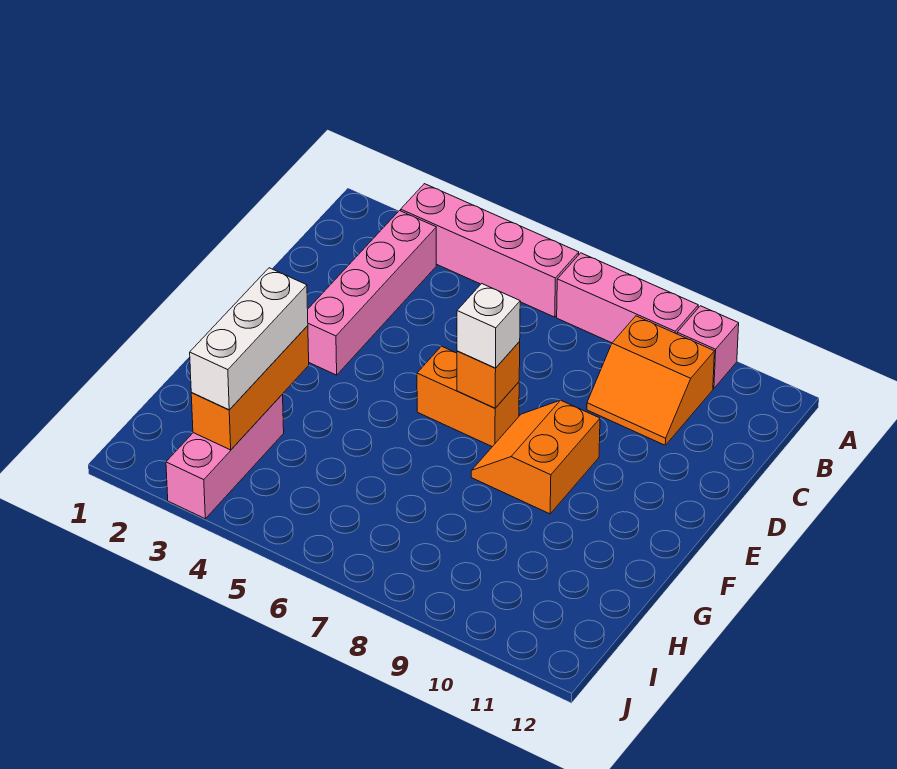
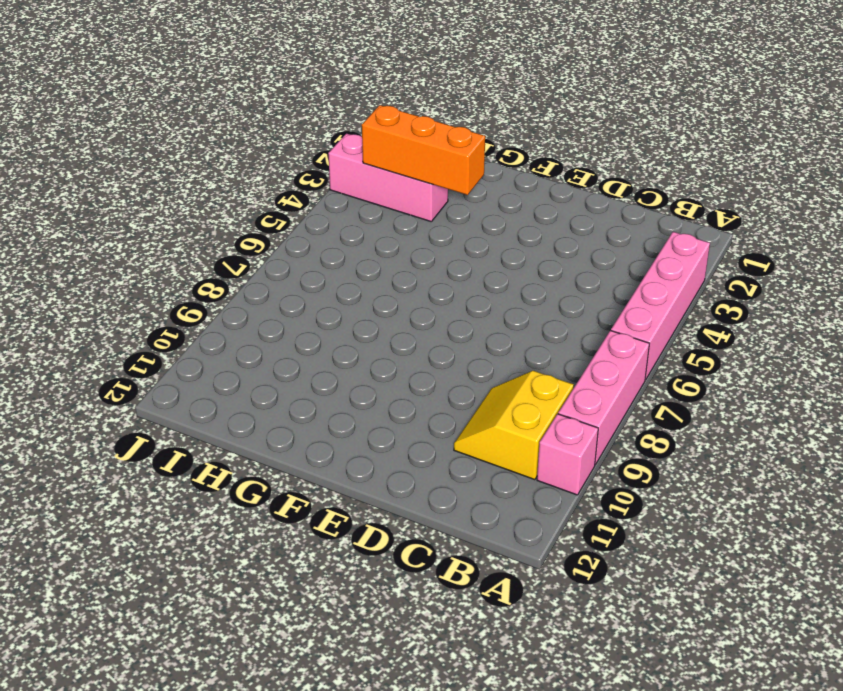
yellow slope B9:C10 level 1 top B -> orange slope B9:C10 level 1 top B
none -> pink brick B3:E3 level 1
none -> orange brick E6:E7 level 1
none -> orange slope E8:F9 level 1 top 9

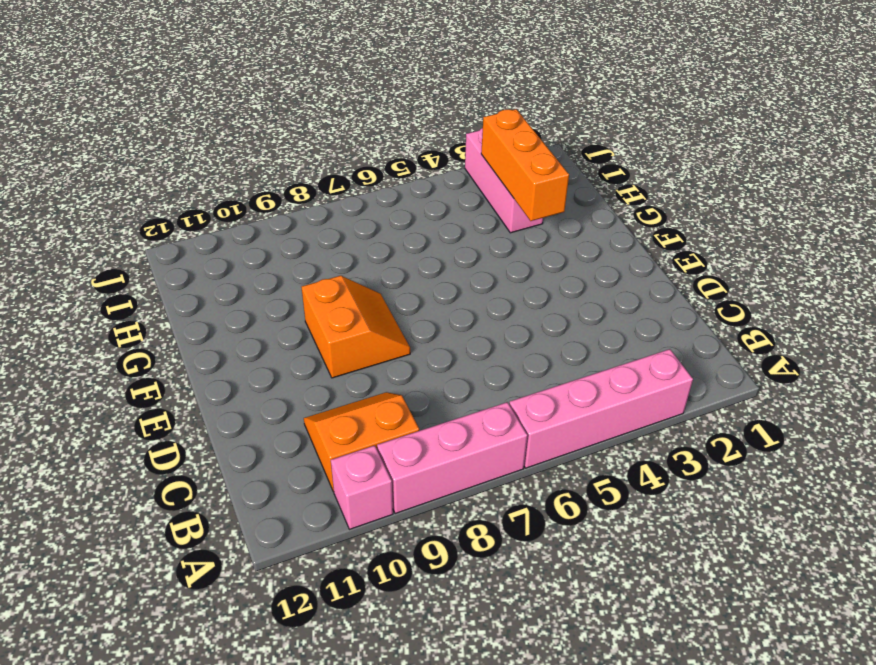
none -> pink brick B3:E3 level 1
none -> orange brick E6:E7 level 1
none -> orange brick E7 level 2

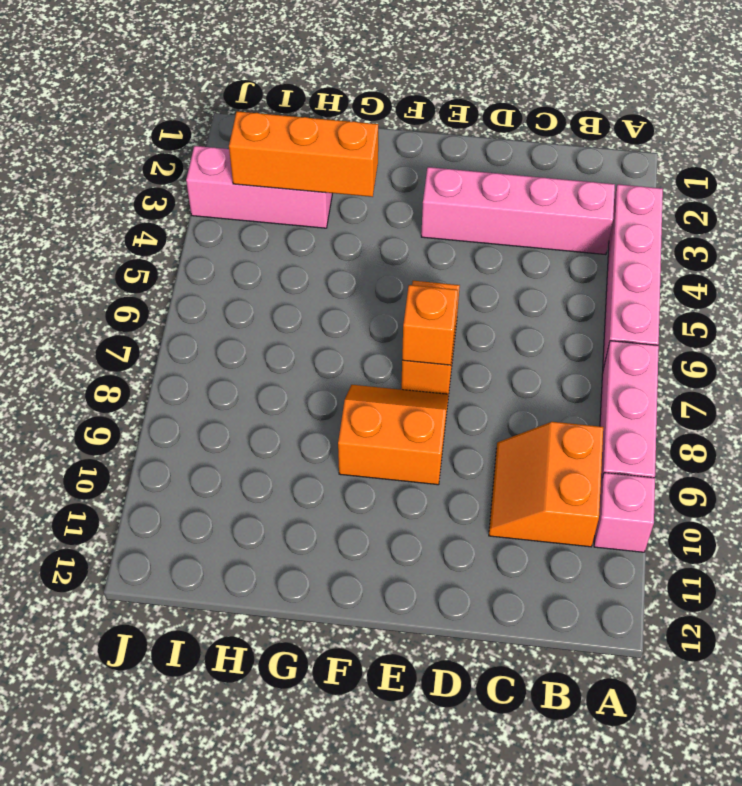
none -> white brick E7 level 3
none -> white brick G3:I3 level 3

